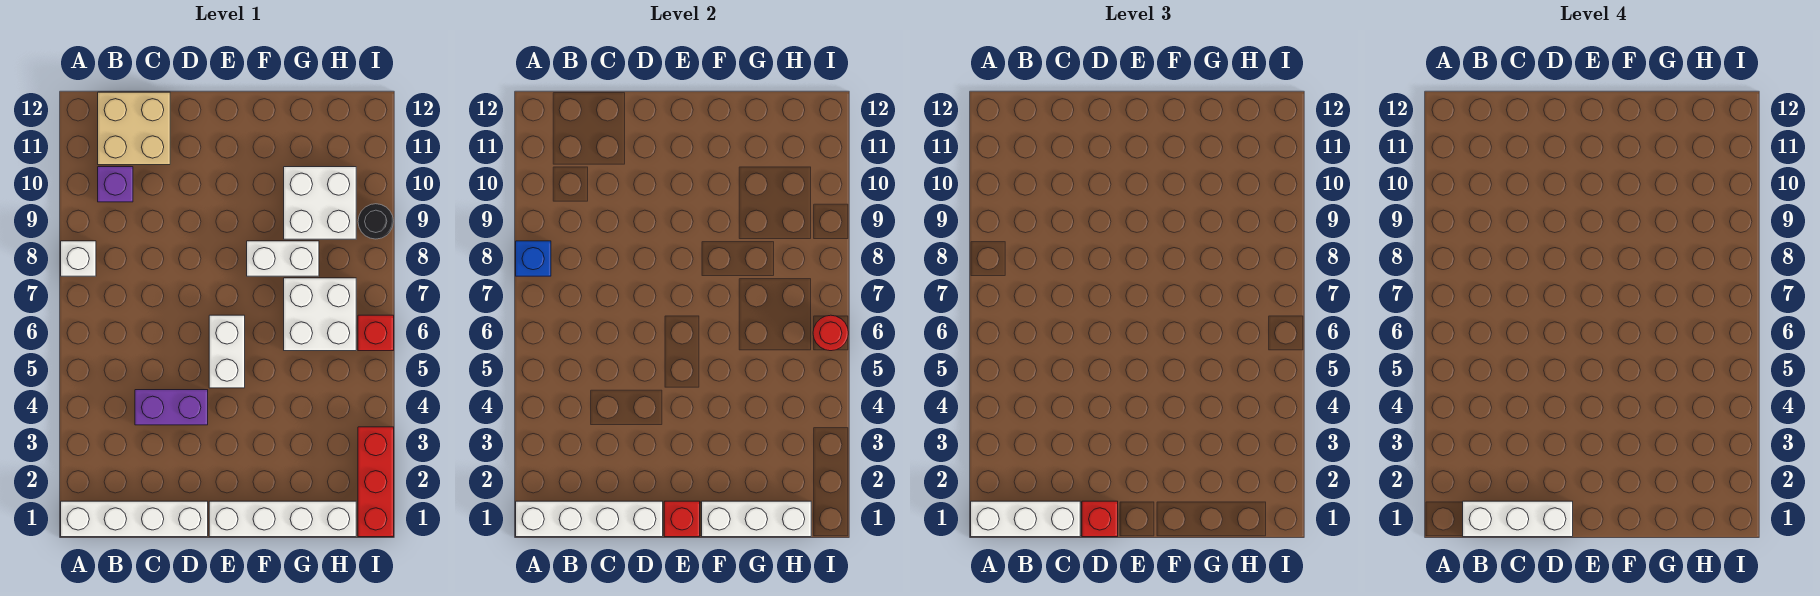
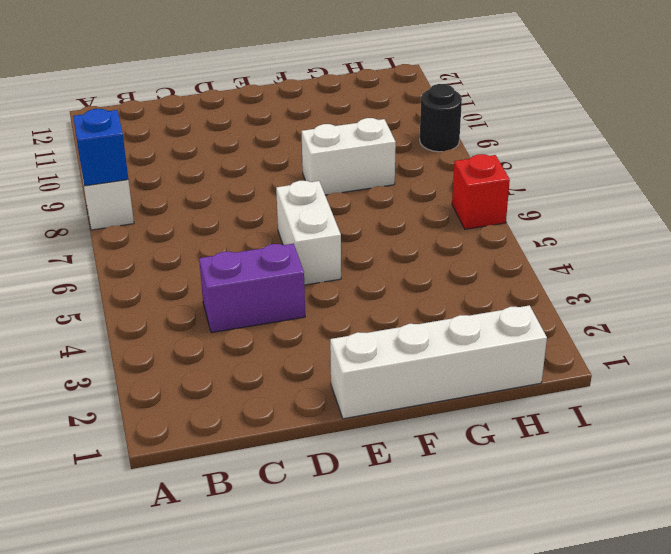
none -> white brick A1:D1 level 1
none -> purple brick B10 level 1
none -> tan brick B11:C12 level 1

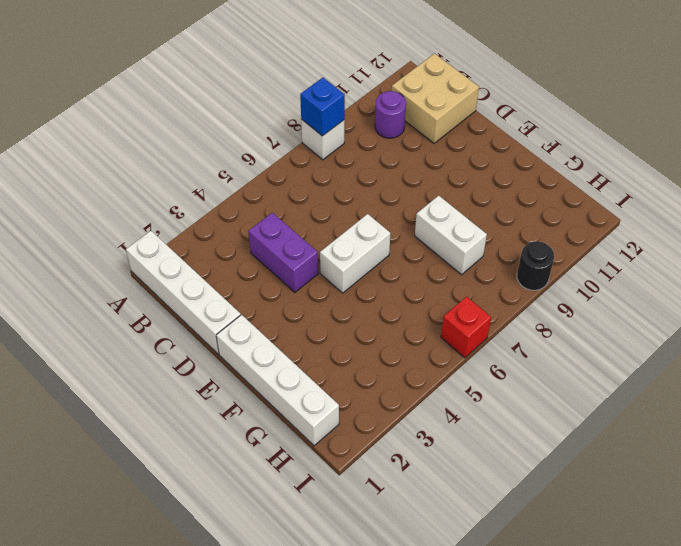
purple round brick B10 level 1 -> purple brick B10 level 1
none -> white brick G6:H7 level 1
none -> white brick G9:H10 level 1
none -> red brick I1:I3 level 1

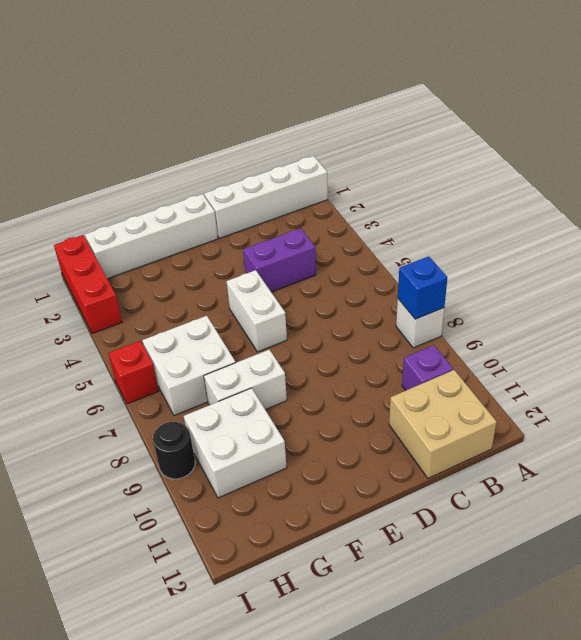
none -> white brick A1:D1 level 2
none -> red brick E1 level 2
none -> white brick F1:H1 level 2

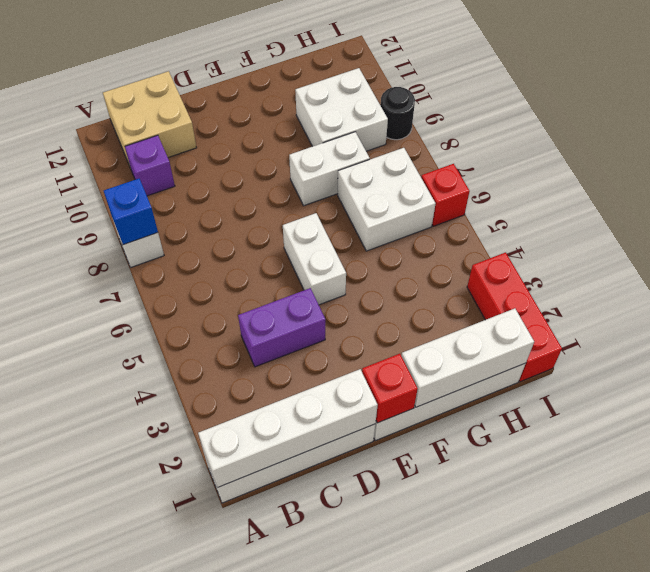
none -> red round brick I6 level 2
none -> white brick A1:C1 level 3
none -> red brick D1 level 3

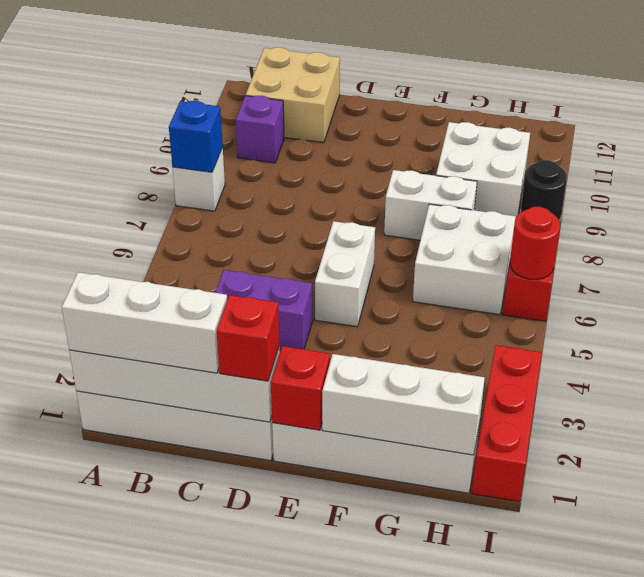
none -> white brick B1:D1 level 4

